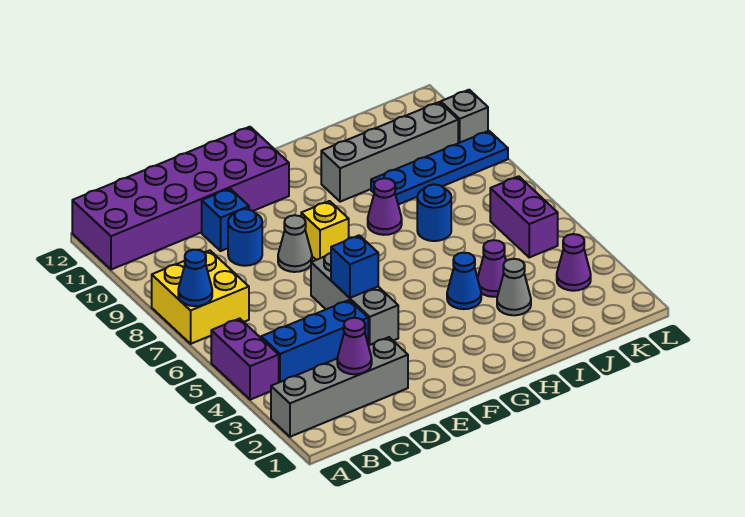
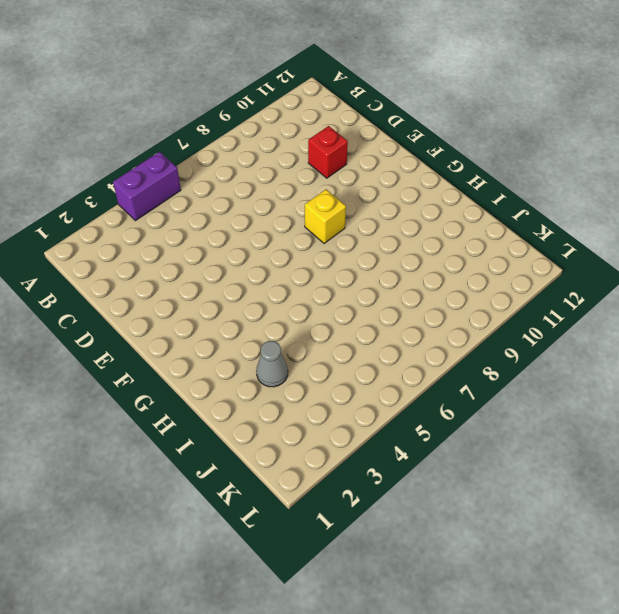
red brick D10 level 1 -> blue brick D10 level 1
none -> grey brick A2:D2 level 1
none -> yellow brick A7:B8 level 1
none -> purple brick A11:F12 level 1

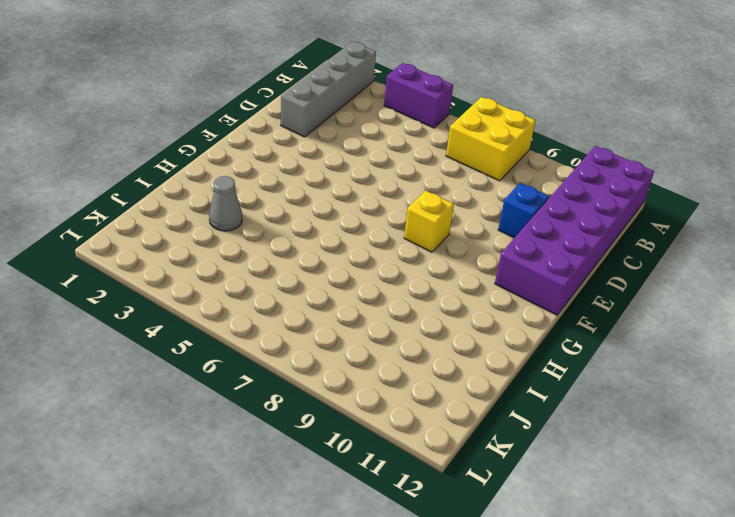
none -> blue brick B4:D4 level 1
none -> blue round brick D9 level 1
none -> grey brick E4:E6 level 1

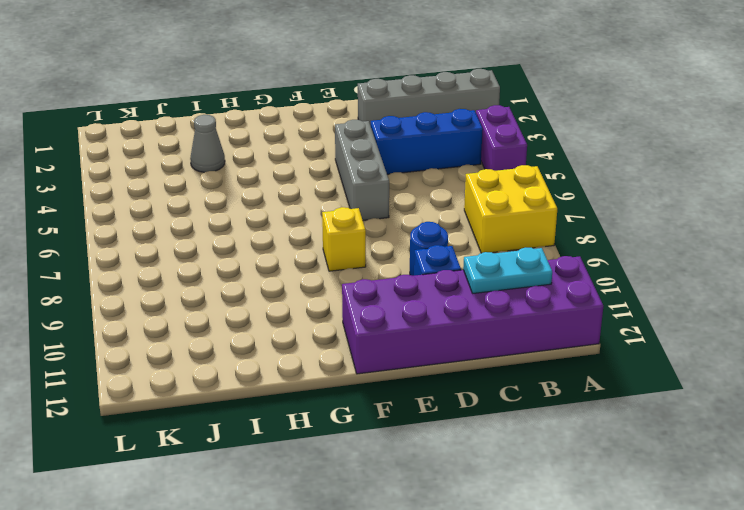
cyan plate B11:C11 level 2 -> none
none -> grey cone E8 level 1
none -> blue cone H4 level 1
none -> purple cone H8 level 1

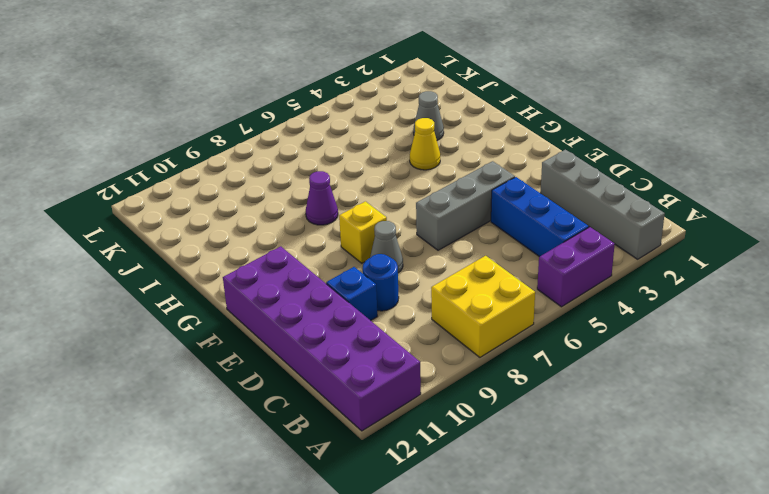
yellow cone H4 level 1 -> blue cone H4 level 1
none -> grey brick H10:K10 level 1
none -> purple cone I4 level 1
none -> blue round brick I7 level 1

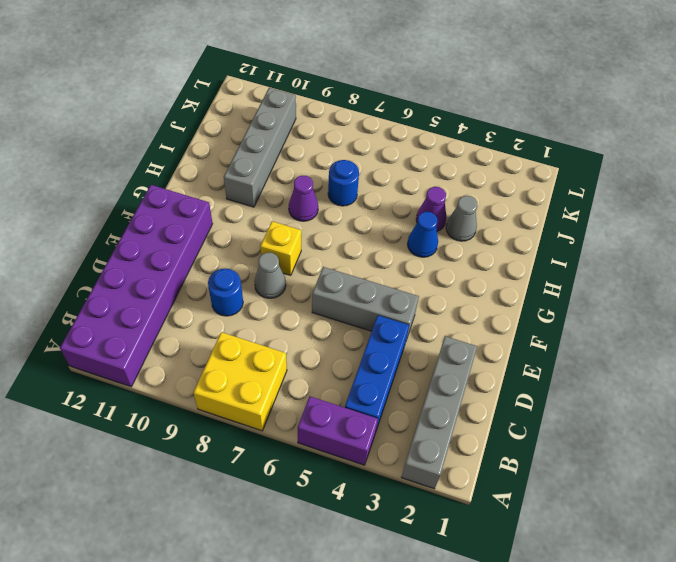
none -> blue brick D10 level 1
none -> blue plate I9:L9 level 1
none -> purple cone K3 level 1

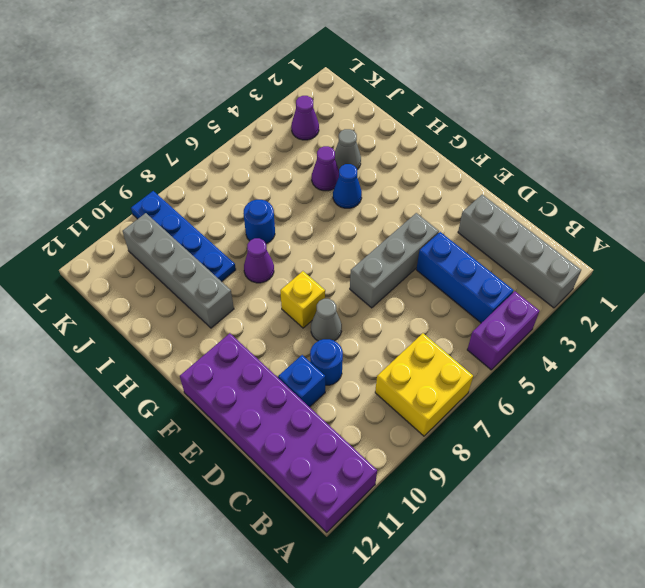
none -> purple brick K5:K6 level 1
none -> grey brick L10 level 1
none -> blue cone A7 level 2

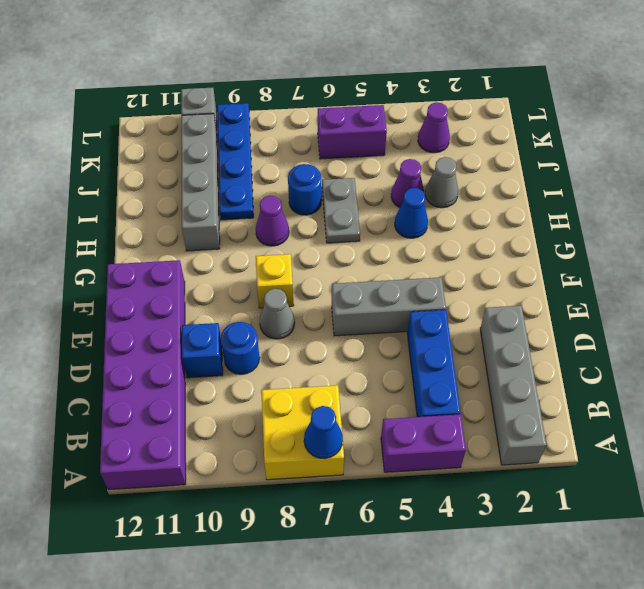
grey plate H6:I6 level 1 -> none
none -> purple cone C2 level 2
none -> blue brick E5 level 2

